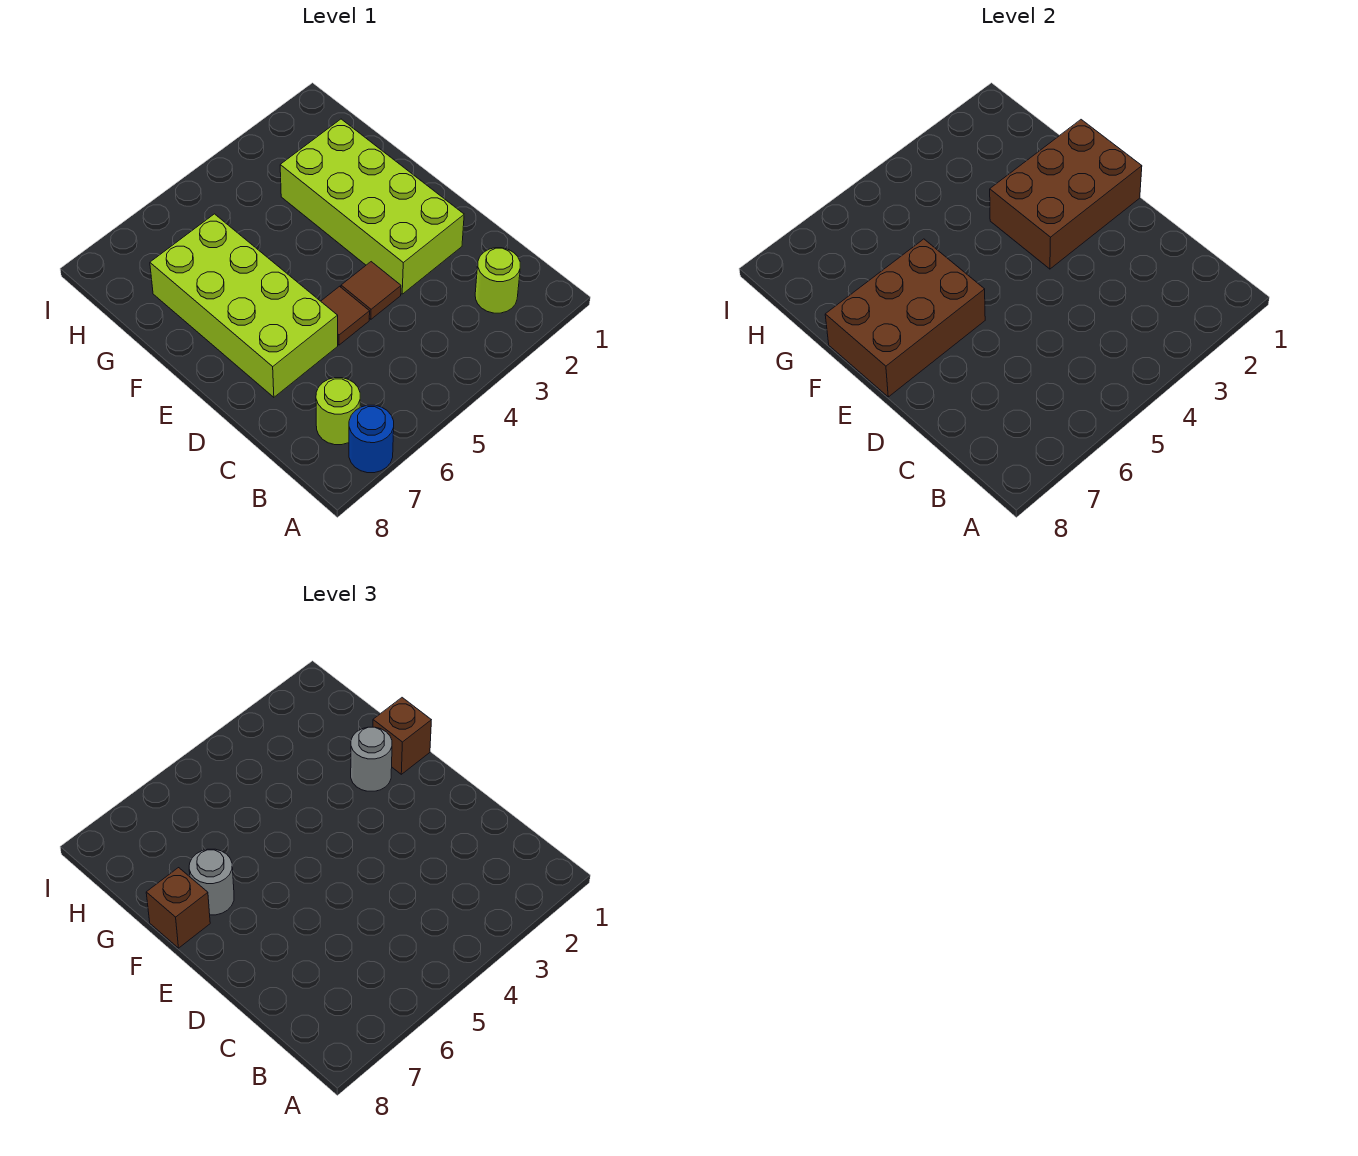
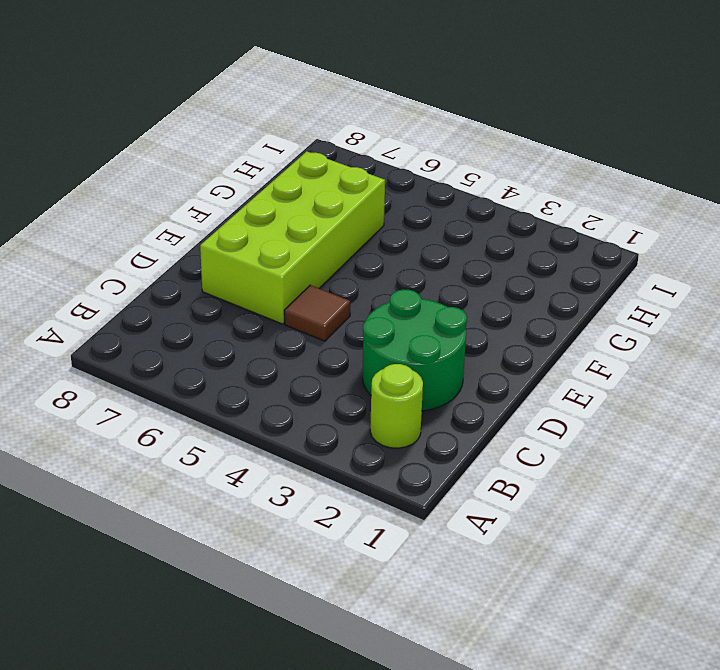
green round brick C2:D3 level 1 -> lime brick D2:G3 level 1
none -> blue round brick A7 level 1
none -> lime round brick B7 level 1
none -> brown tile D4 level 1

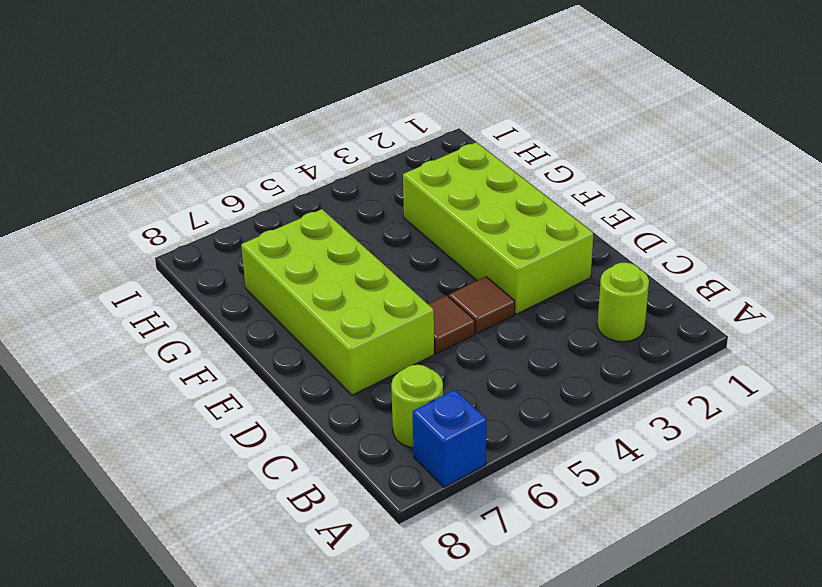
blue brick A7 level 1 -> blue round brick A7 level 1
none -> brown brick E1:F3 level 2
none -> brown brick E6:F8 level 2
none -> brown brick F1 level 3

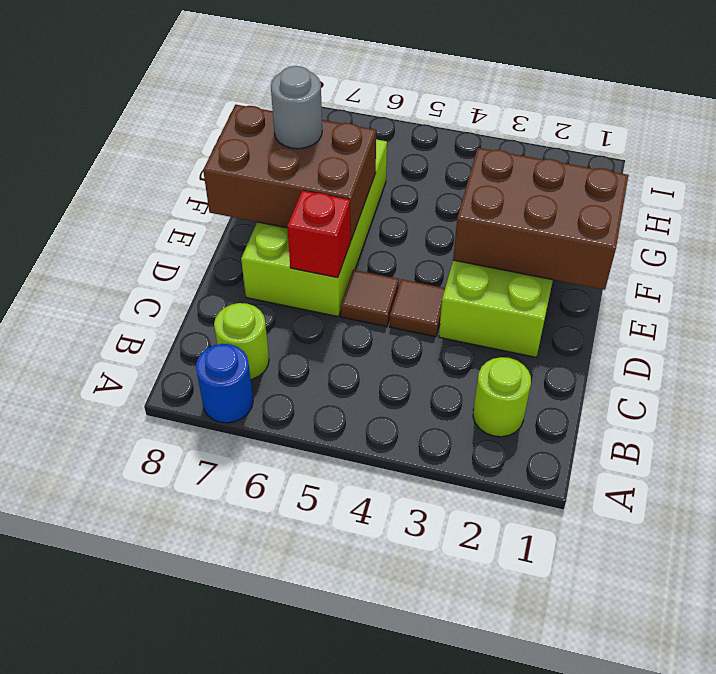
red brick D6 level 2 -> none
none -> brown brick F1 level 3
none -> grey round brick F2 level 3
none -> brown brick F8 level 3

